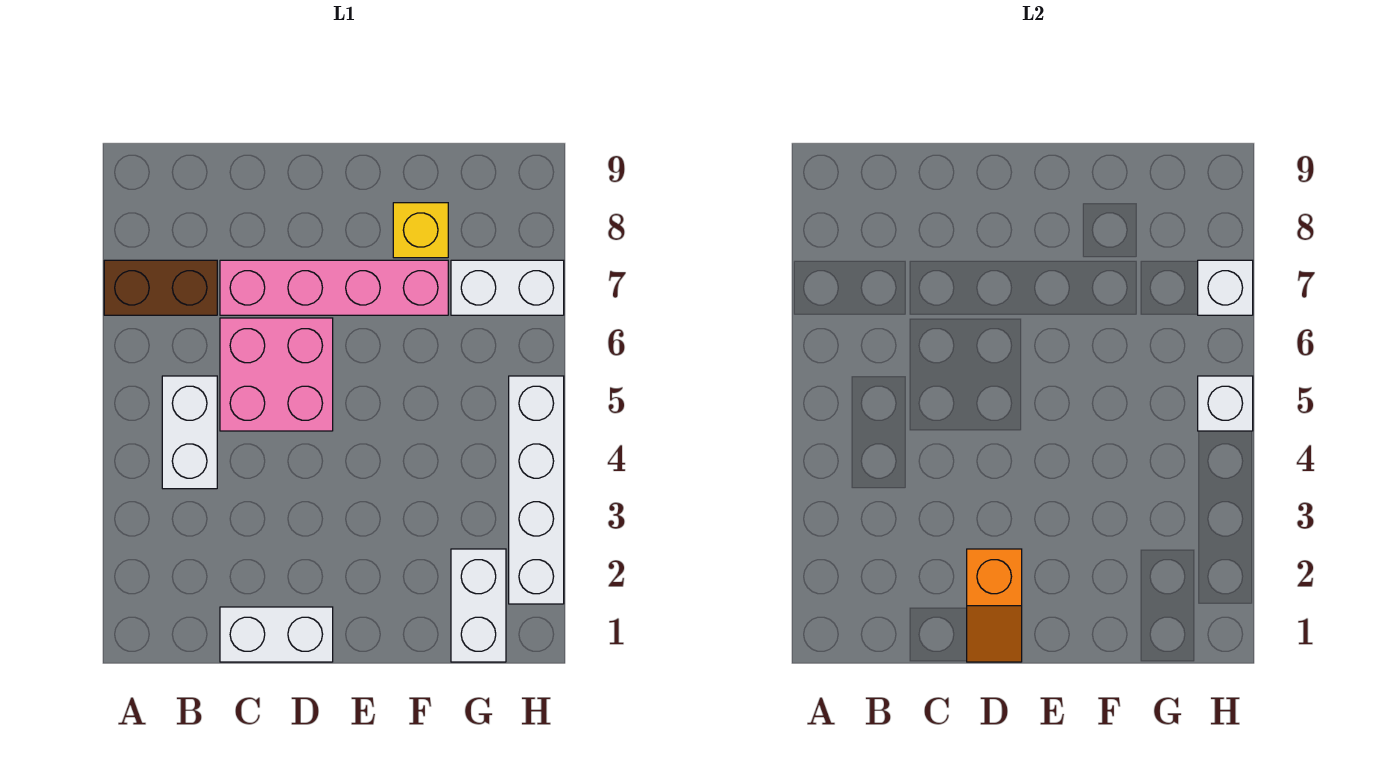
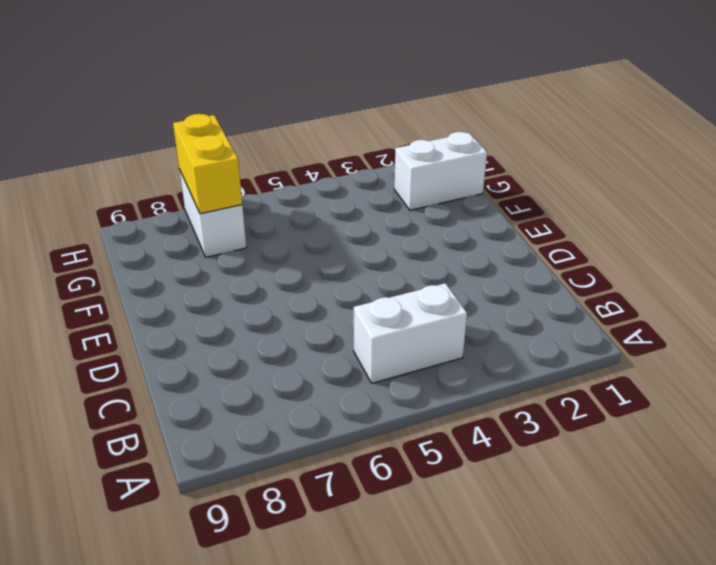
yellow brick G7:H7 level 2 -> white brick H7 level 2
none -> brown brick A7:B7 level 1
none -> white brick C1:D1 level 1
none -> pink brick C5:D6 level 1

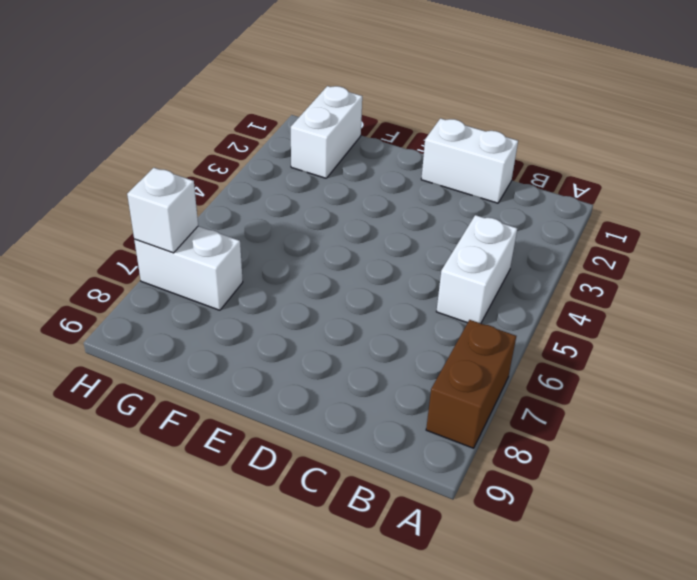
brown brick A7:A8 level 1 -> brown brick A7:B7 level 1
none -> pink brick C5:D6 level 1
none -> pink brick C7:F7 level 1
none -> yellow brick F8 level 1

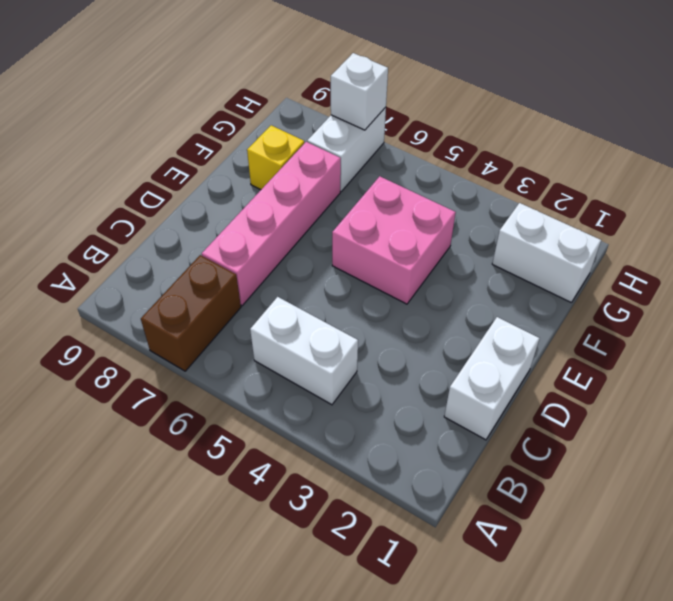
pink brick E4:F5 level 1 -> pink brick C5:D6 level 1
none -> white brick H2:H5 level 1
none -> orange slope D1:D2 level 2 top 2
none -> white brick H5 level 2

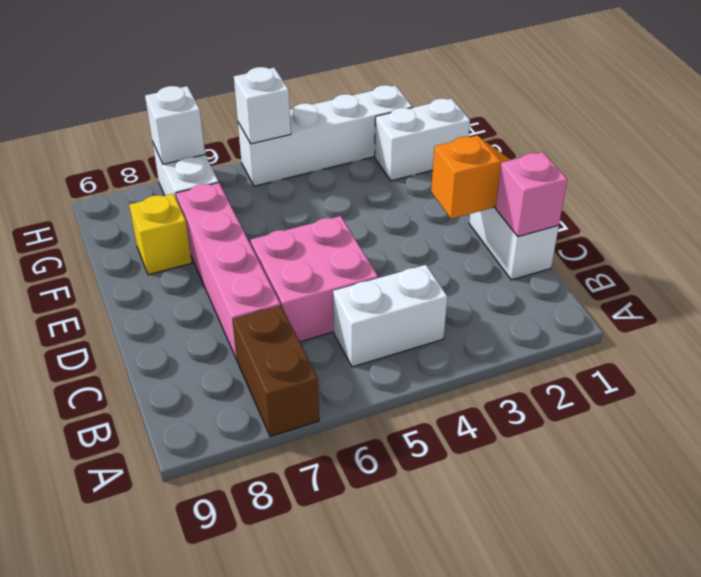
pink brick C1 level 2 -> none

